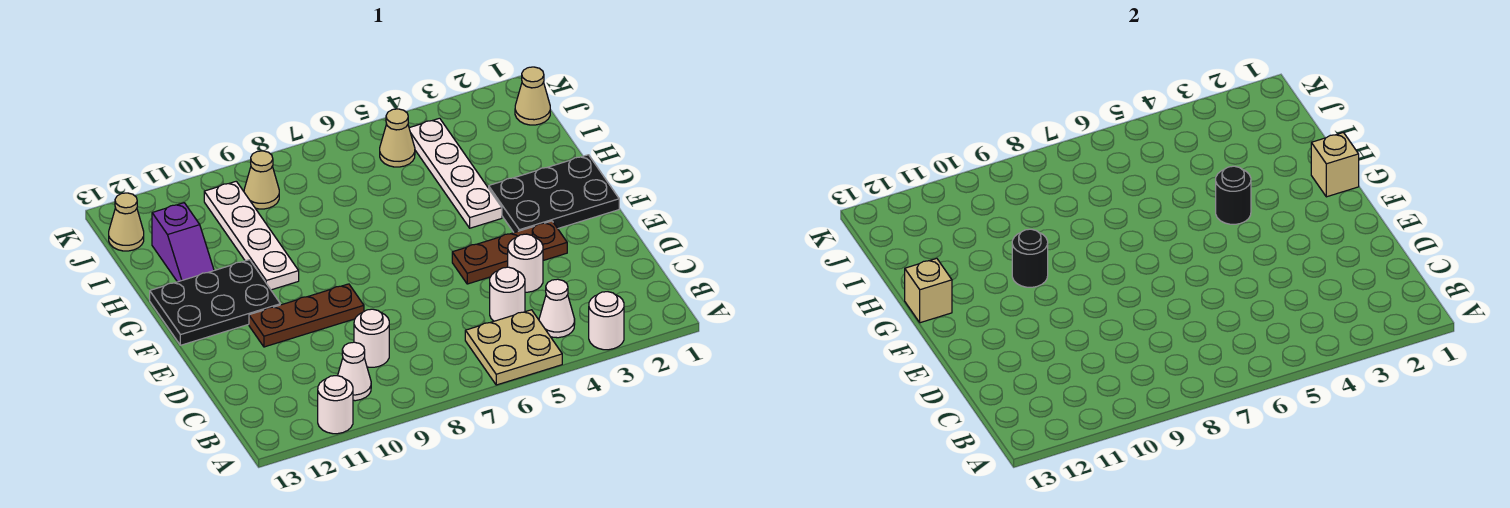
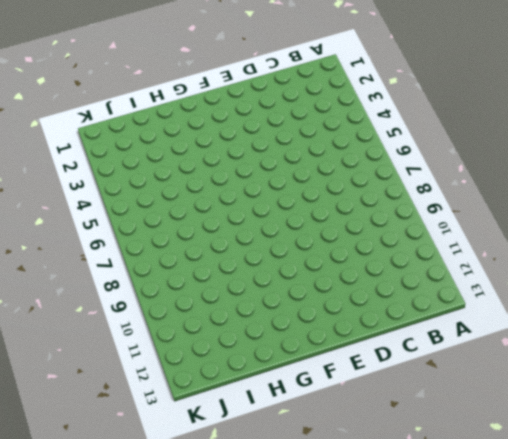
none -> white round brick A3 level 1
none -> tan plate A5:B6 level 1
none -> white round brick A11 level 1

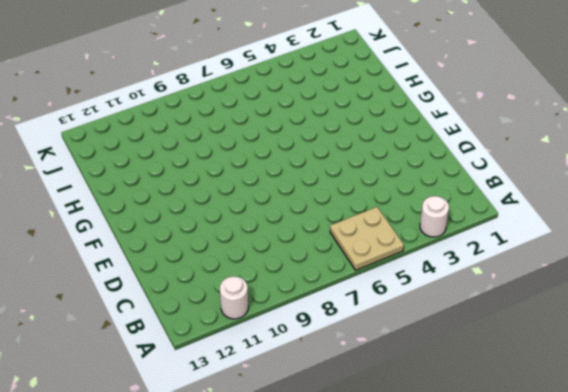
none -> white cone B4 level 1
none -> white cone B10 level 1
none -> white round brick C5 level 1

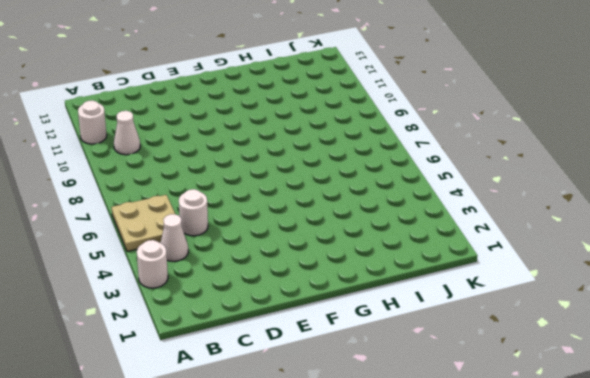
none -> white round brick C9 level 1
none -> white round brick D4 level 1
none -> brown plate E3:E5 level 1

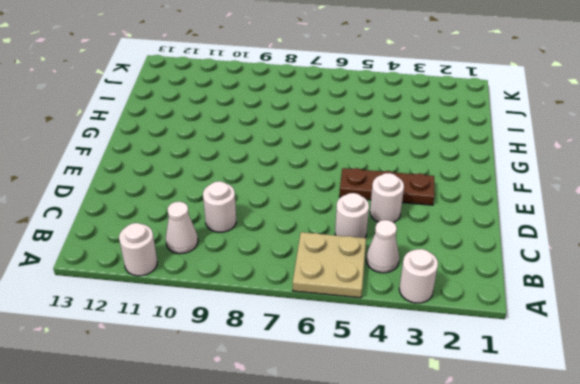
none -> brown plate E9:E11 level 1
none -> black plate F1:G3 level 1
none -> black plate F11:G13 level 1

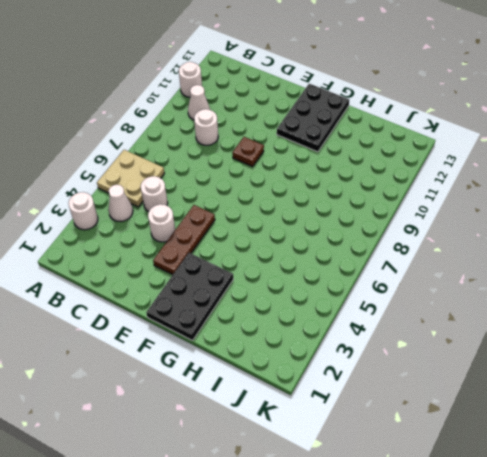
brown plate E9 level 1 -> brown plate E9:E11 level 1
none -> white plate G4:J4 level 1
none -> white plate G10:J10 level 1
none -> purple slope H12:I12 level 1 top I

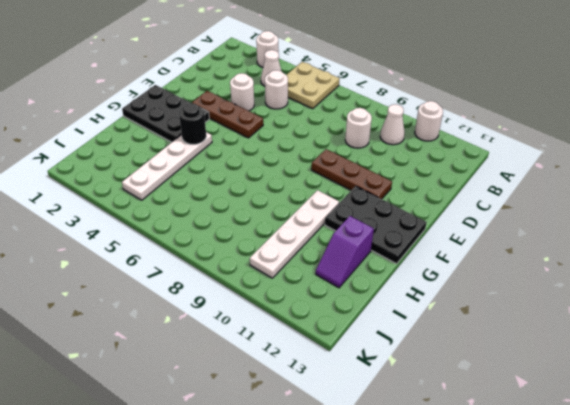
purple slope H12:I12 level 1 top H -> purple slope H12:I12 level 1 top I
none -> tan cone J1 level 1
none -> tan cone J5 level 1
none -> tan cone J9 level 1

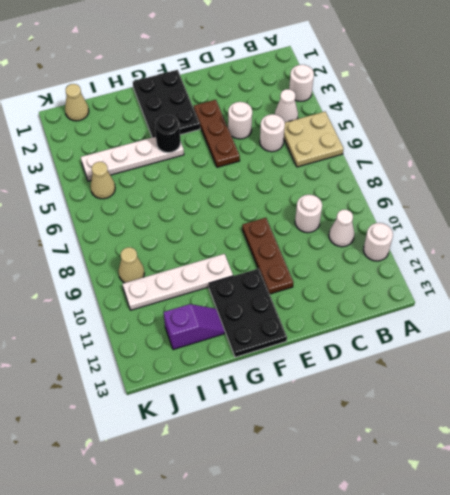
none -> tan cone J13 level 1
none -> tan brick G1 level 2
none -> black round brick G10 level 2

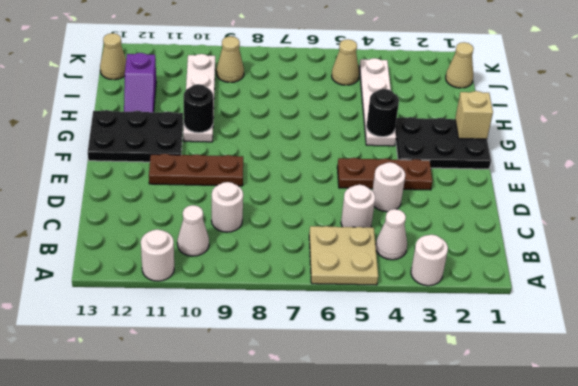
none -> tan brick G13 level 2

